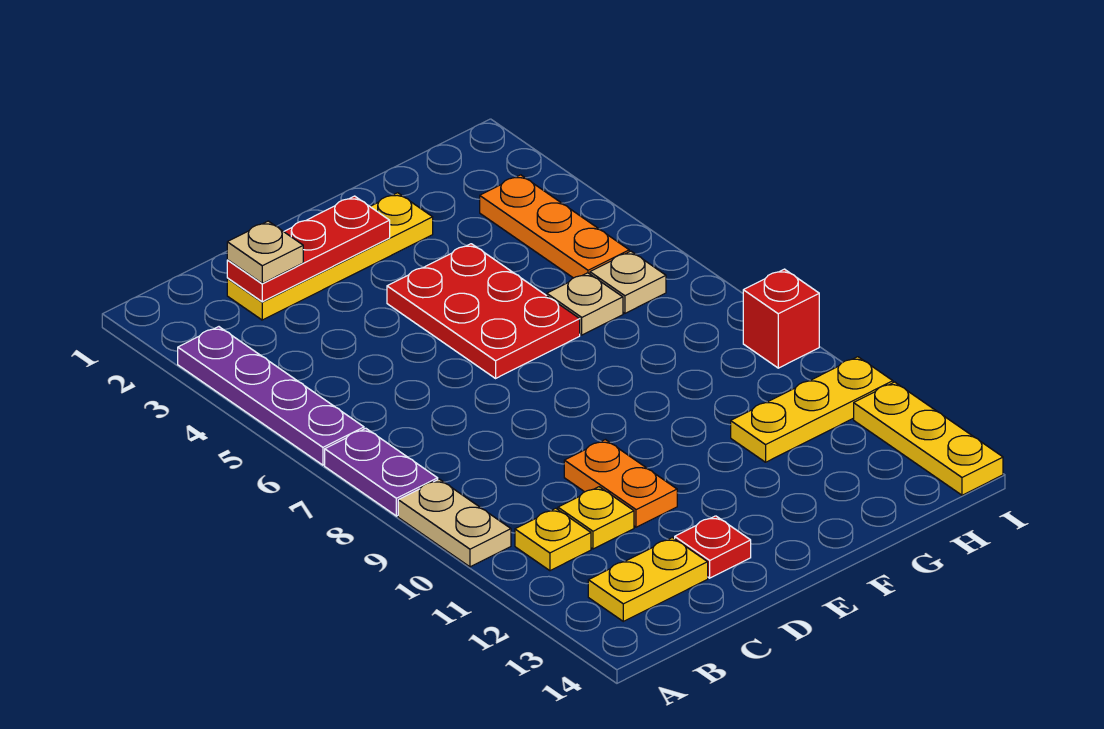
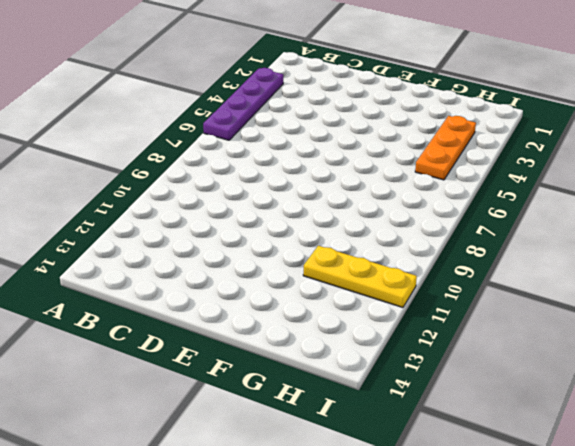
none -> purple plate A7:A8 level 1
none -> tan plate A9:A10 level 1
none -> yellow plate B11 level 1

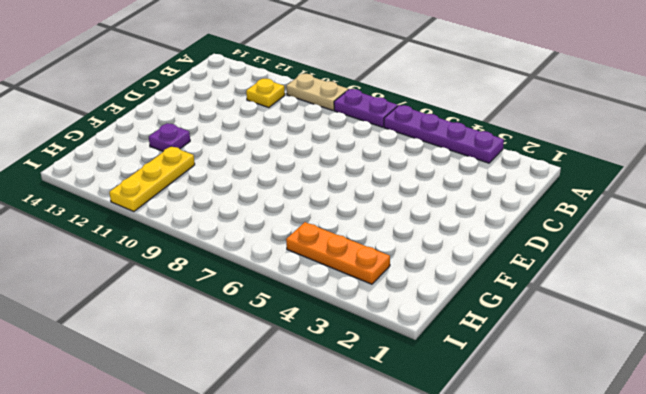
purple plate F12 level 1 -> none
none -> yellow plate B13:C13 level 1
none -> yellow plate C2:F2 level 1
none -> yellow plate C11 level 1

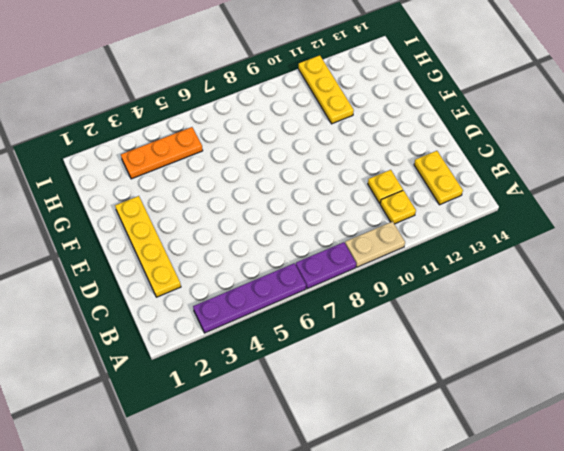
none -> orange plate D10:D11 level 1
none -> red plate D13 level 1
none -> red plate E4:F6 level 1

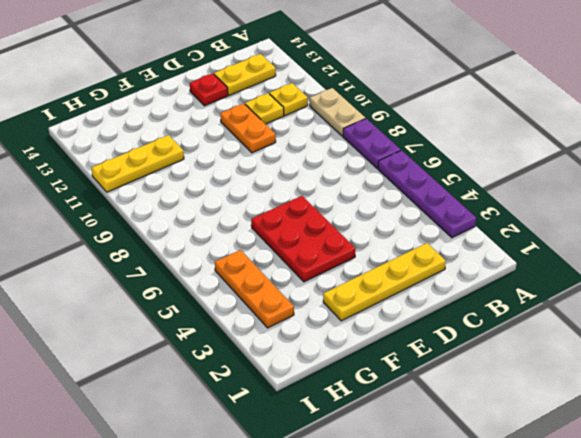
none -> tan plate G6 level 1
none -> tan plate H6 level 1
none -> red brick I9 level 1

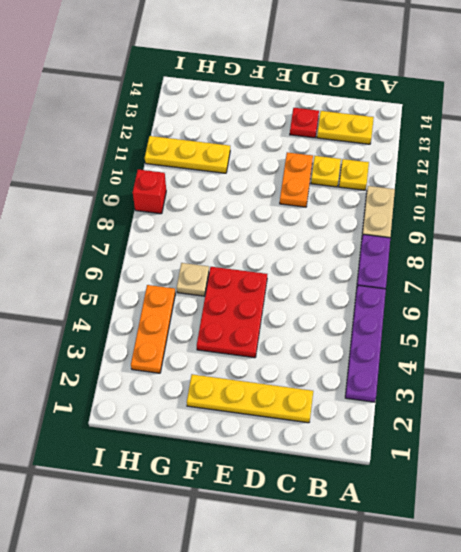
none -> tan plate H6 level 1
none -> yellow plate I12:I14 level 1
none -> red plate C2:E2 level 2

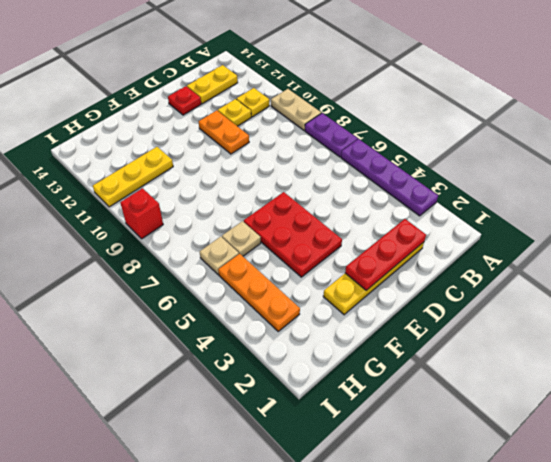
none -> yellow plate I12:I14 level 1
none -> tan plate C2 level 3

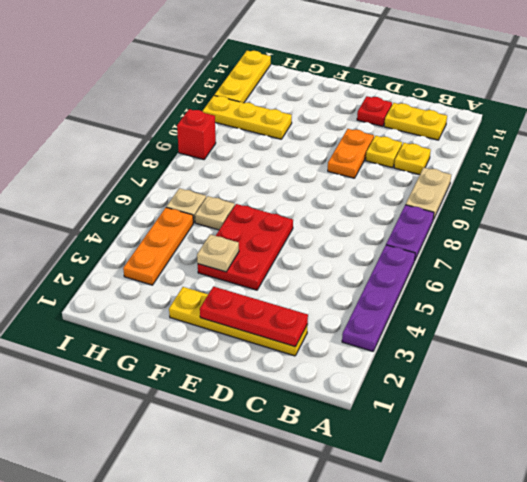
tan plate F4 level 2 -> tan plate C2 level 3

